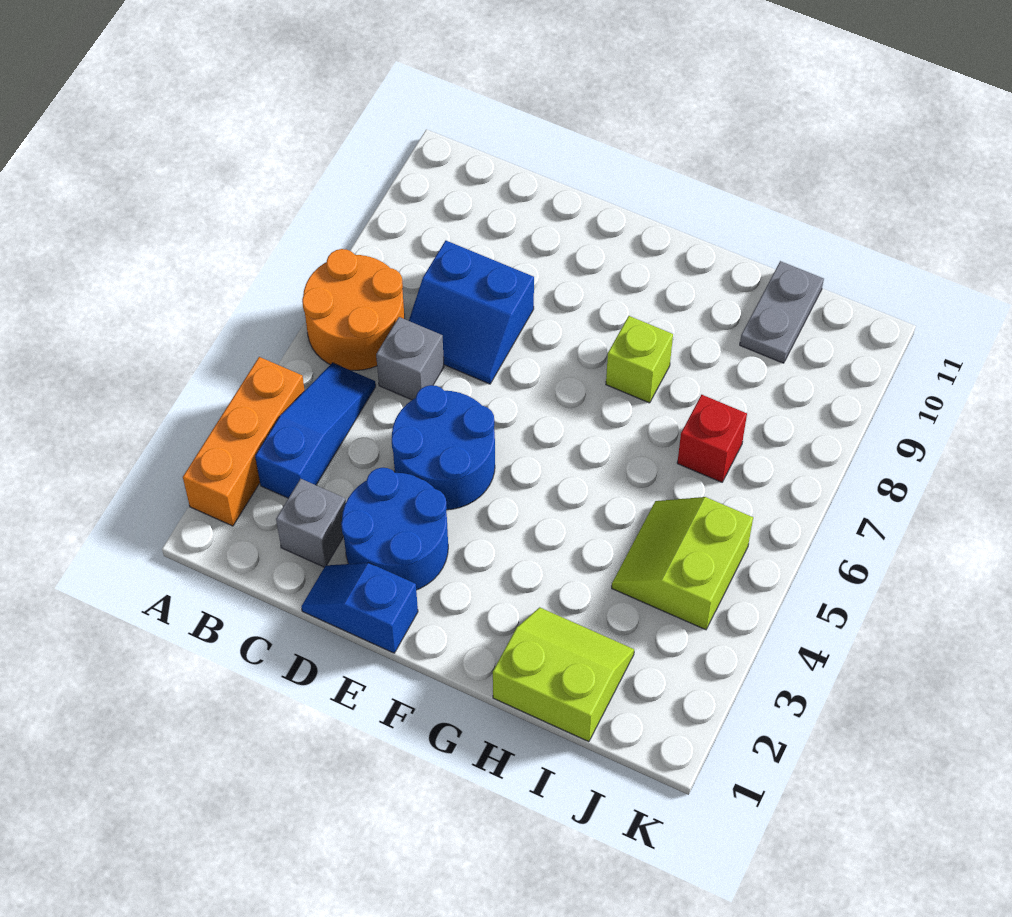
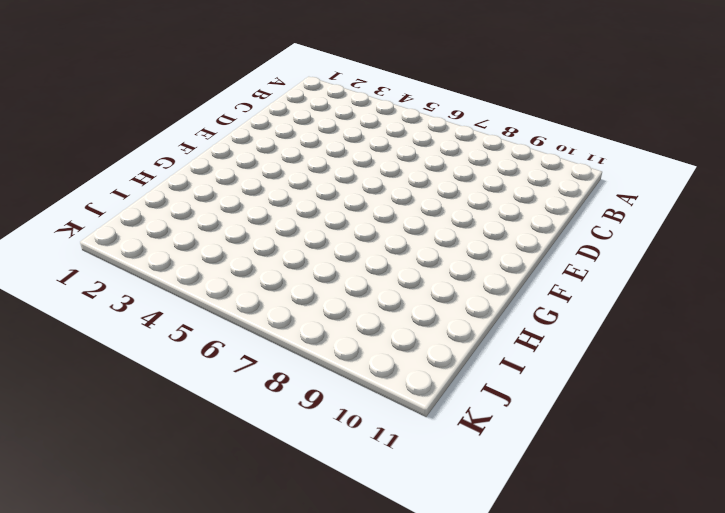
none -> orange brick A2:A4 level 1
none -> orange round brick A6:B7 level 1
none -> blue slope B3:B5 level 1 top 3

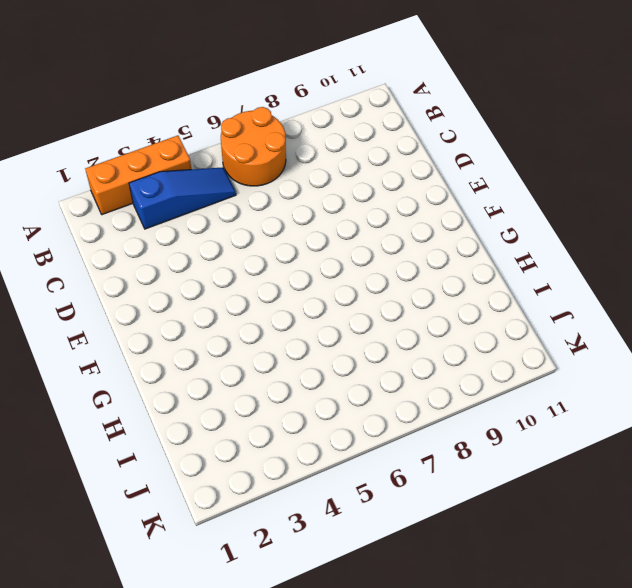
none -> grey brick C2 level 1
none -> grey brick C6 level 1
none -> blue slope C7:D8 level 1 top 8

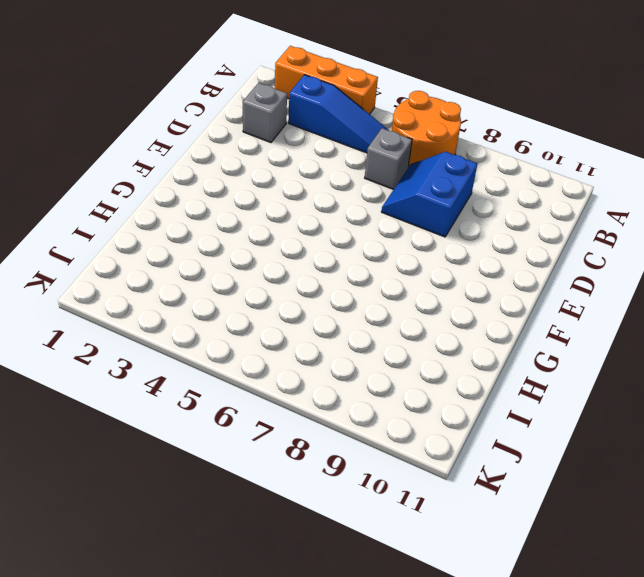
none -> blue slope D1:E1 level 1 top E
none -> blue round brick D2:E3 level 1
none -> blue round brick D4:E5 level 1

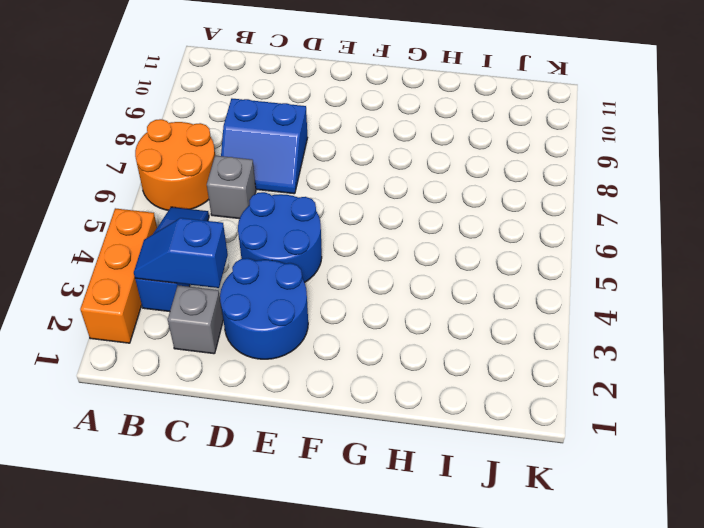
blue slope B3:C3 level 2 top C -> blue slope D1:E1 level 1 top E
none -> lime brick G8 level 1
none -> lime slope H1:I2 level 1 top 1
none -> lime slope I4:J5 level 1 top J

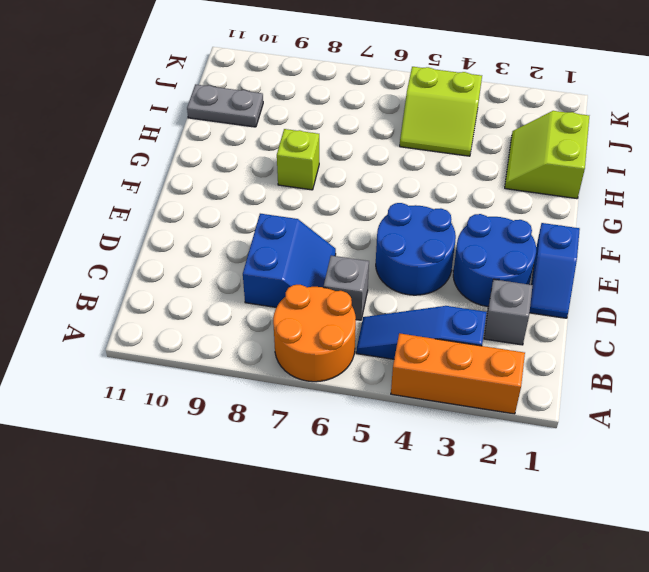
none -> red brick I7 level 1

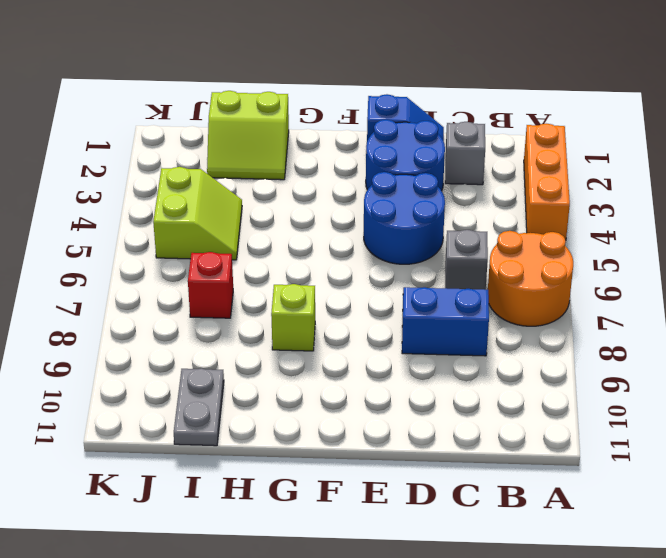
none -> blue slope B3:B5 level 1 top 3

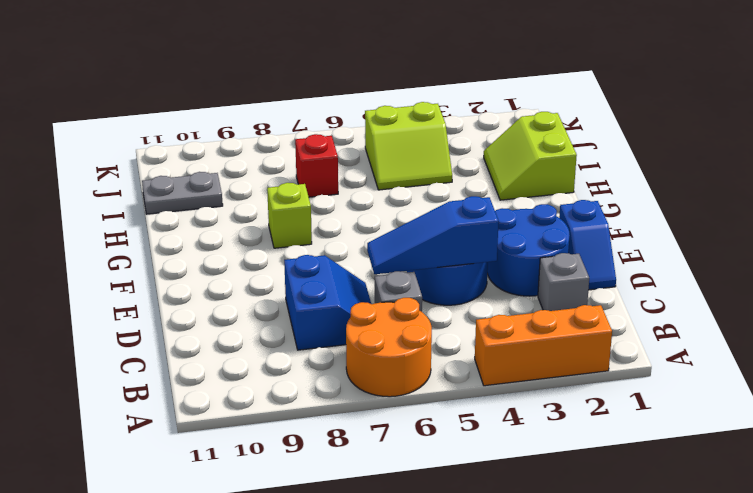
blue slope D4:D6 level 2 top 4 -> blue slope B3:B5 level 1 top 3

